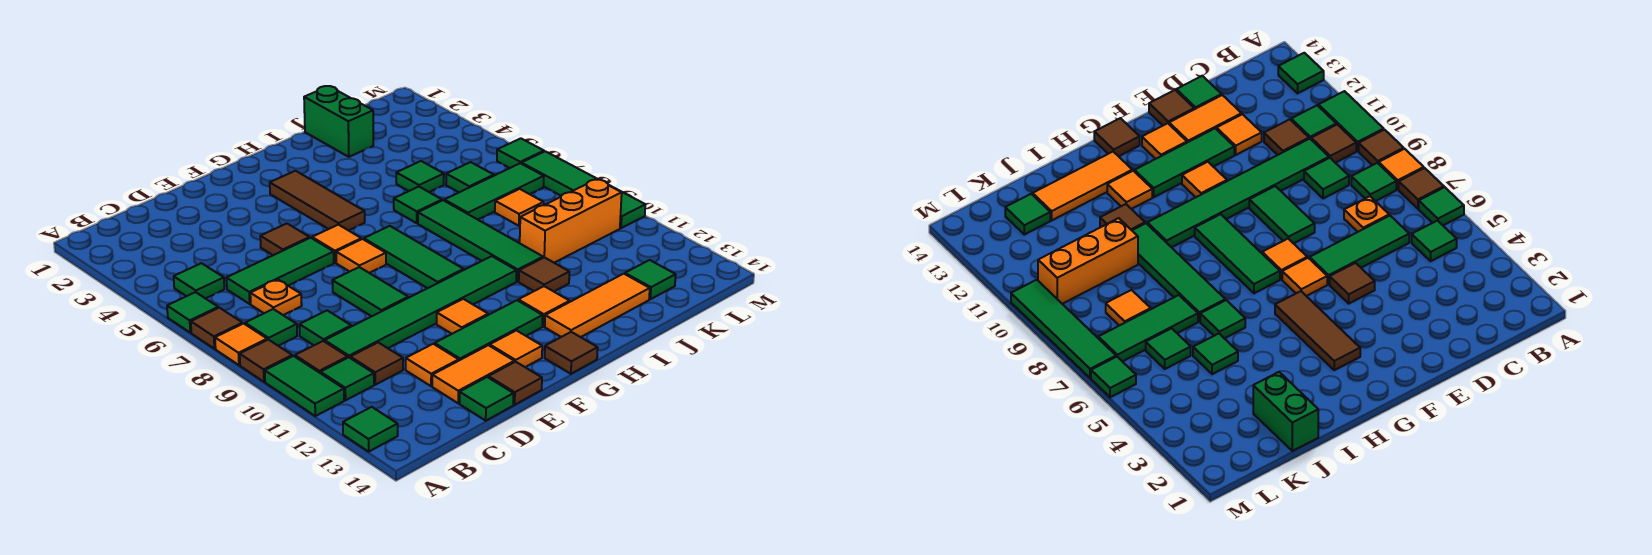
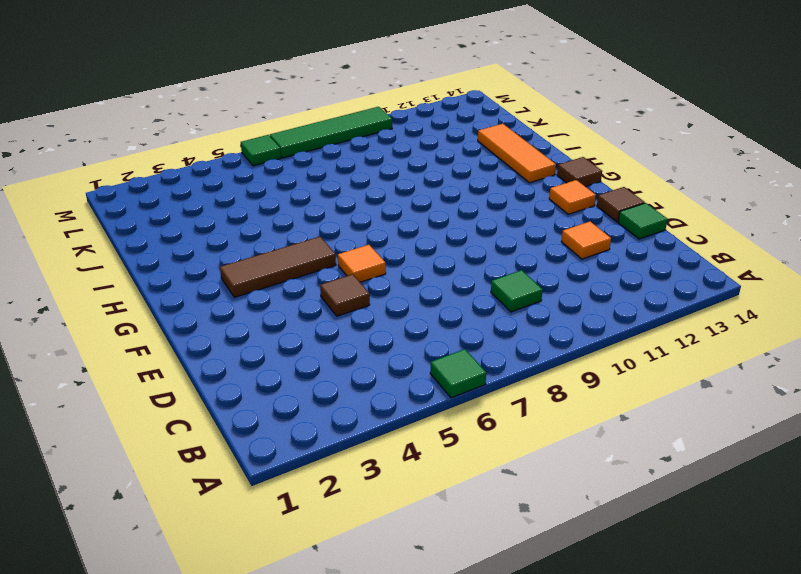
none -> brown tile A7 level 1
none -> orange tile A8 level 1
none -> brown tile A9 level 1
none -> green tile A10:A11 level 1

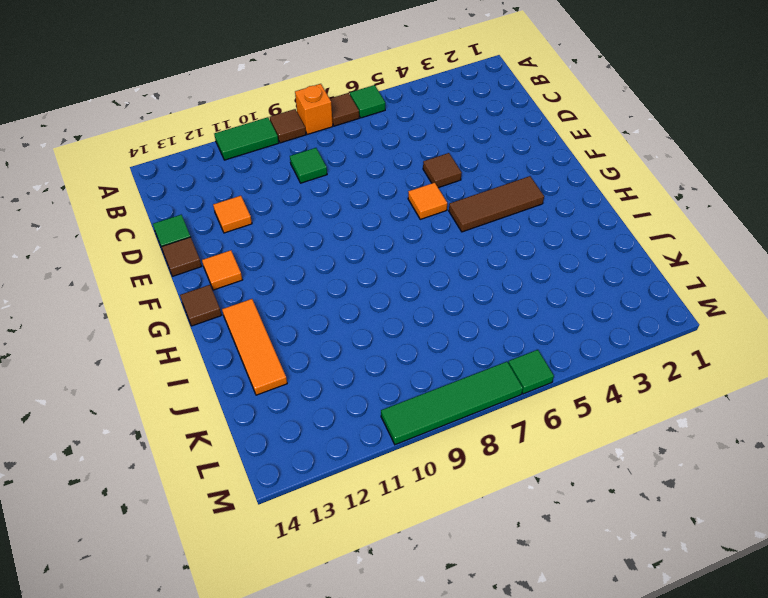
orange brick A8 level 1 -> orange tile A8 level 1
none -> green tile A13 level 1
none -> green tile B5 level 1
none -> green tile B8 level 1
none -> brown tile B10 level 1

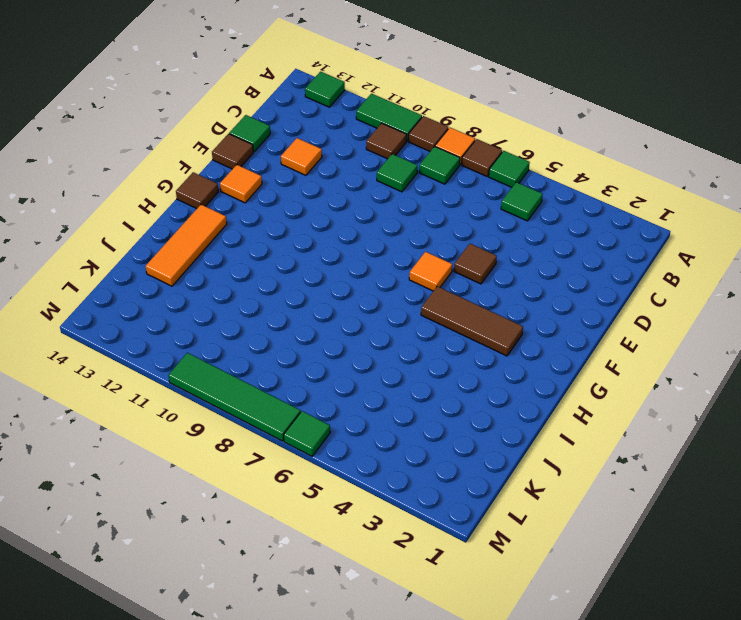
none -> green tile B11 level 1
none -> green tile C6:E6 level 1
none -> orange plate C7 level 1
none -> green tile C10:H10 level 1

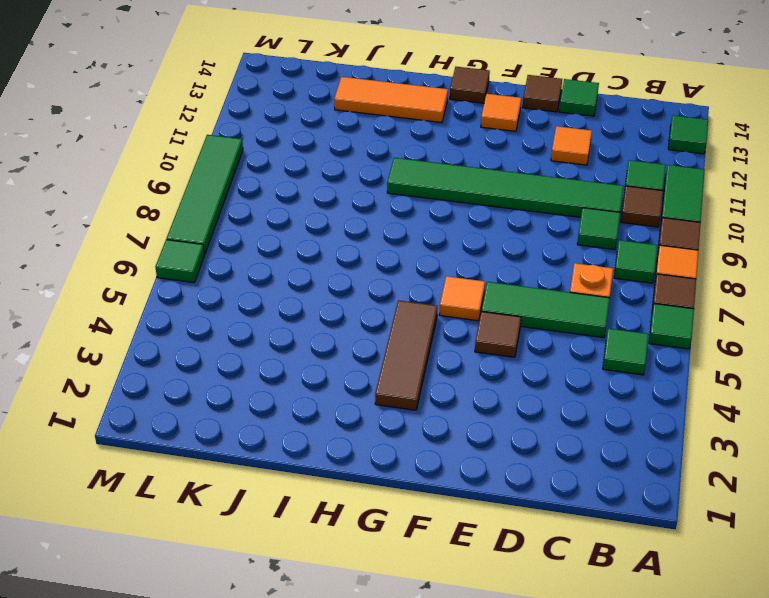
none -> brown tile C11 level 1
none -> orange tile D13:E13 level 1
none -> green tile E8:E9 level 1
none -> green tile E12:G12 level 1

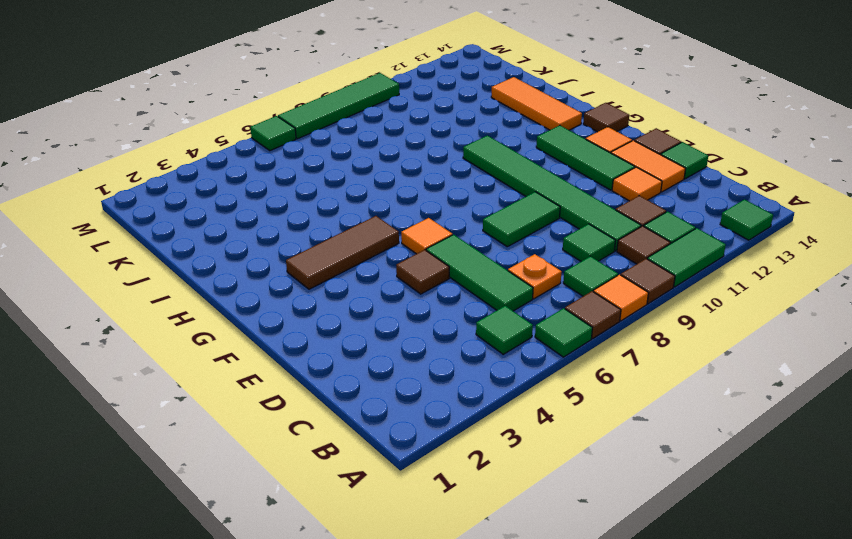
none -> orange tile F7 level 1
none -> orange tile F11 level 1
none -> green tile G7:G9 level 1
none -> orange tile H12 level 1

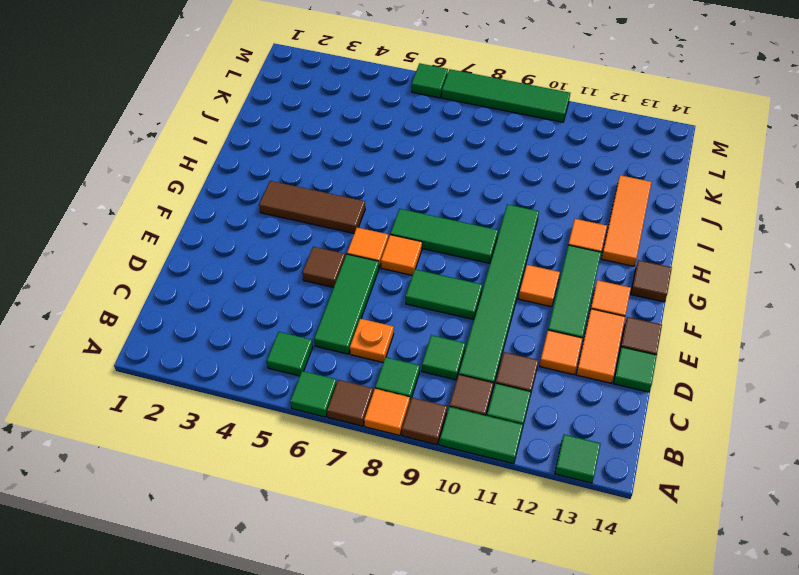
none -> green tile I6 level 1
none -> green tile I7:I10 level 1
none -> brown tile I11 level 1
none -> green brick J1:J2 level 1

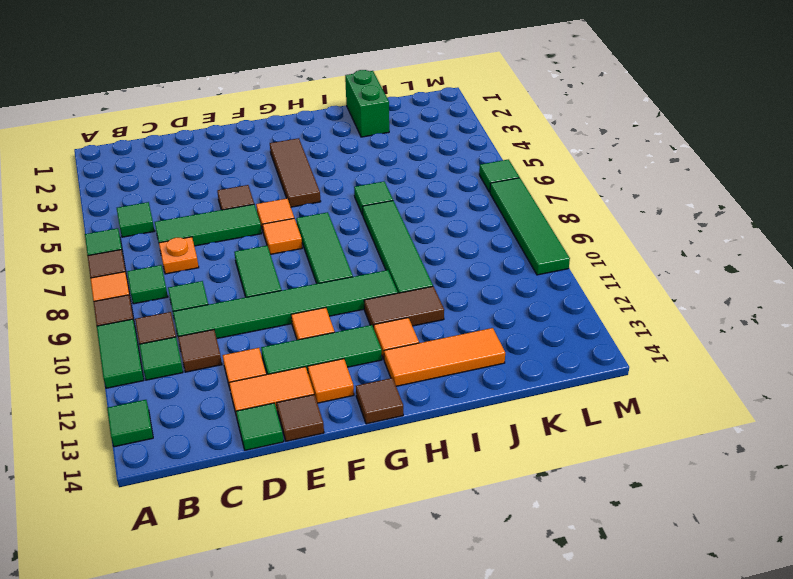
brown tile H11:I11 level 1 -> brown tile I11 level 1
none -> green tile J5 level 1
none -> green tile J7:L7 level 1
none -> orange brick J10:L10 level 1
none -> green tile K6 level 1

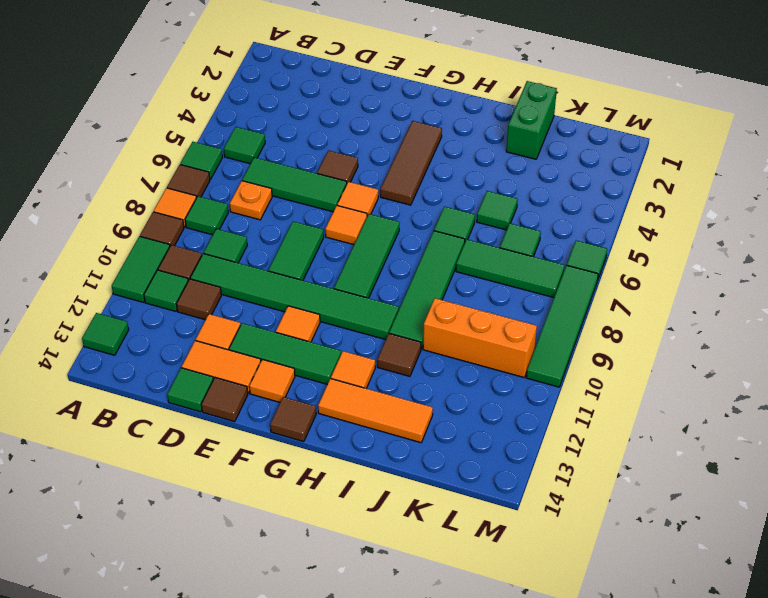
none -> orange tile K8 level 1
none -> green tile K13 level 1

